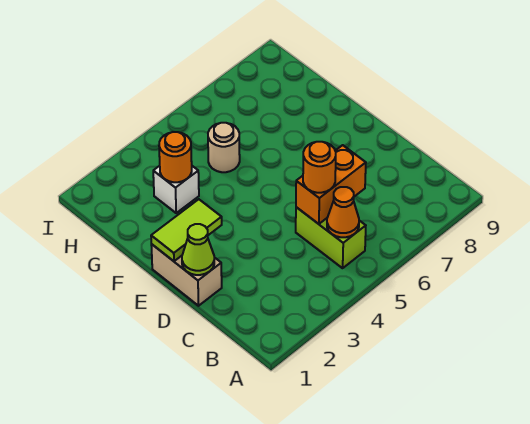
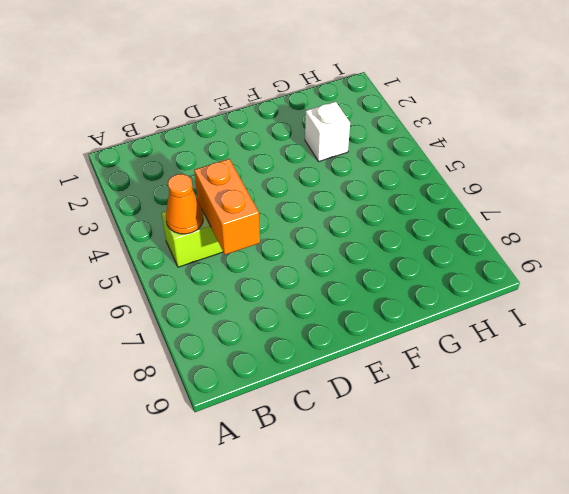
none -> tan brick D1:E1 level 1
none -> tan round brick G5 level 1

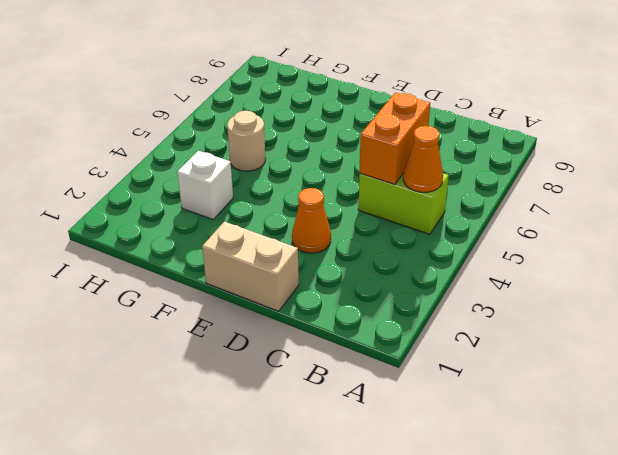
orange cone D3 level 1 -> none
none -> lime cone D1 level 2
none -> lime tile E1:E2 level 2

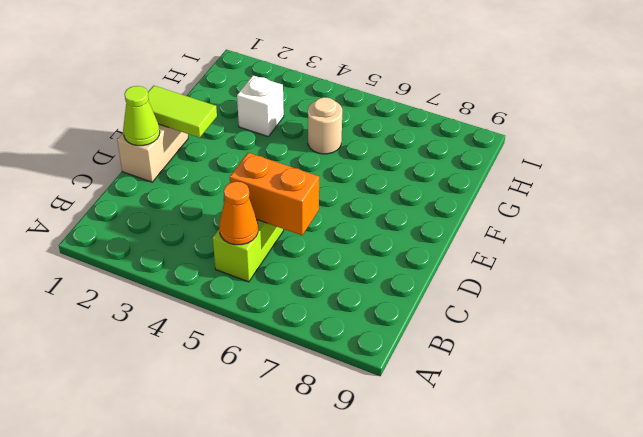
none -> orange round brick G3 level 2
none -> orange round brick C5 level 3

